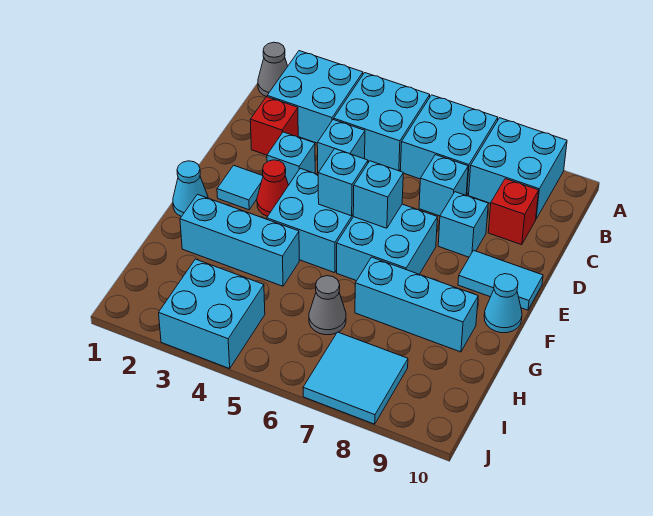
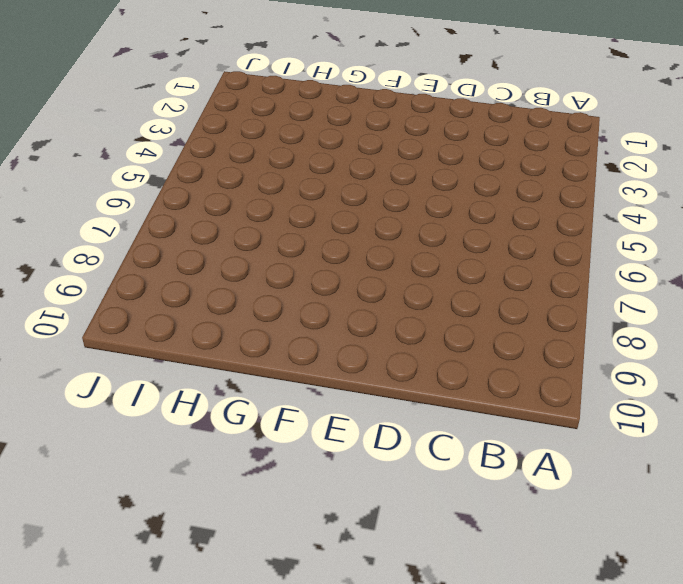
none -> grey cone A1 level 1
none -> cyan brick A2:B3 level 1
none -> cyan brick A4:B5 level 1

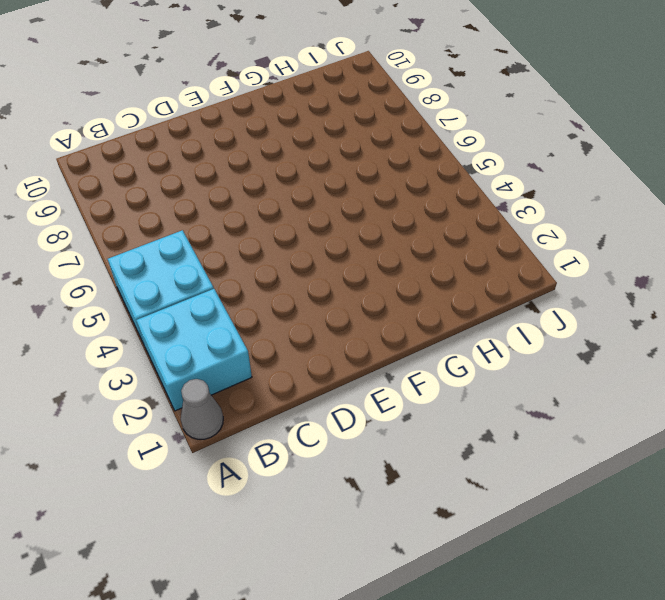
none -> cyan brick A6:B7 level 1
none -> cyan brick A8:B9 level 1
none -> red brick C2 level 1

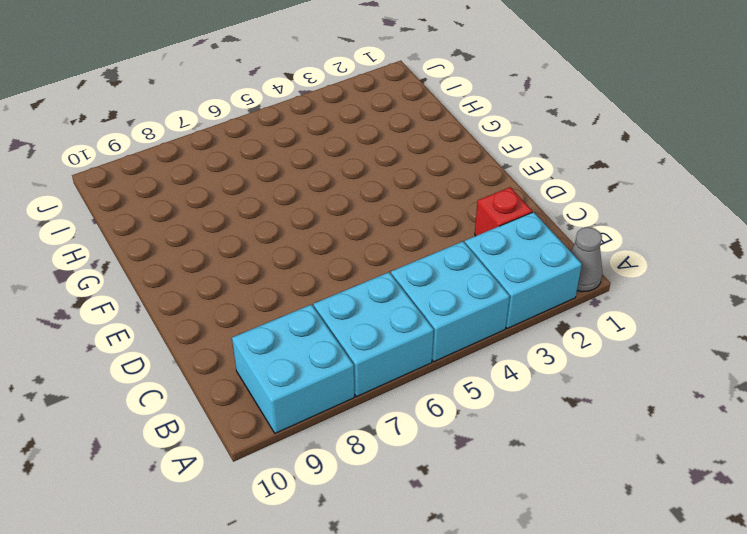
none -> cyan brick C4 level 1
none -> cyan brick C7 level 1
none -> red brick C9 level 1

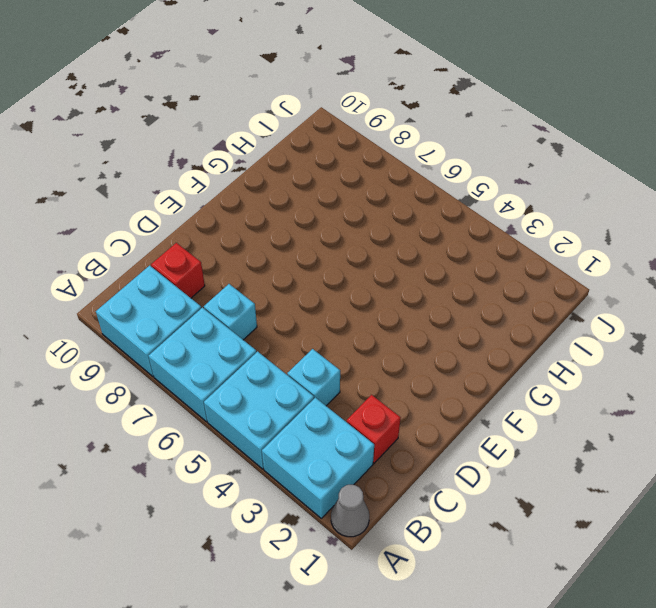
none -> cyan brick D3 level 1
none -> cyan brick D8 level 1
none -> cyan tile E2 level 1

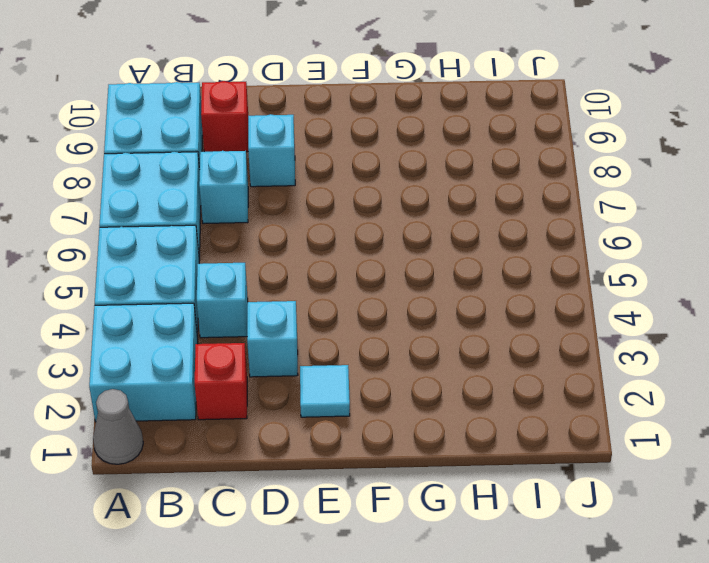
none -> red cone E3 level 1
none -> cyan brick E4:F5 level 1
none -> cyan brick E6:F7 level 1

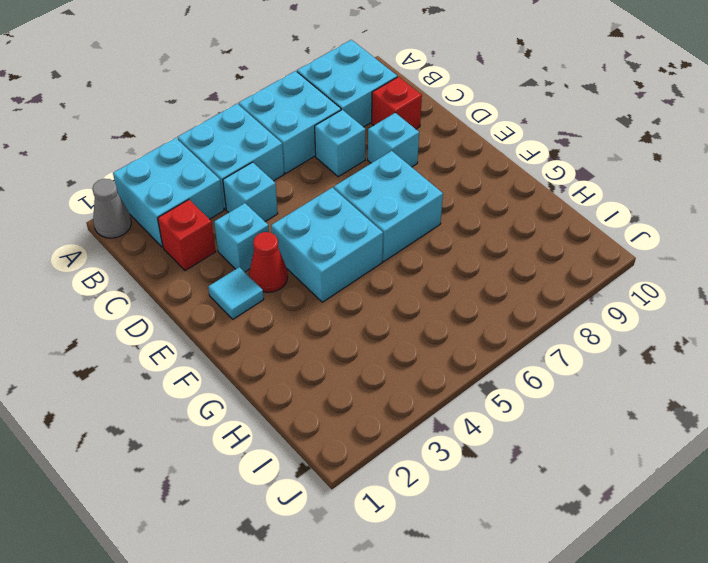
none -> cyan tile E9:E10 level 1
none -> cyan cone F1 level 1
none -> cyan cone F10 level 1

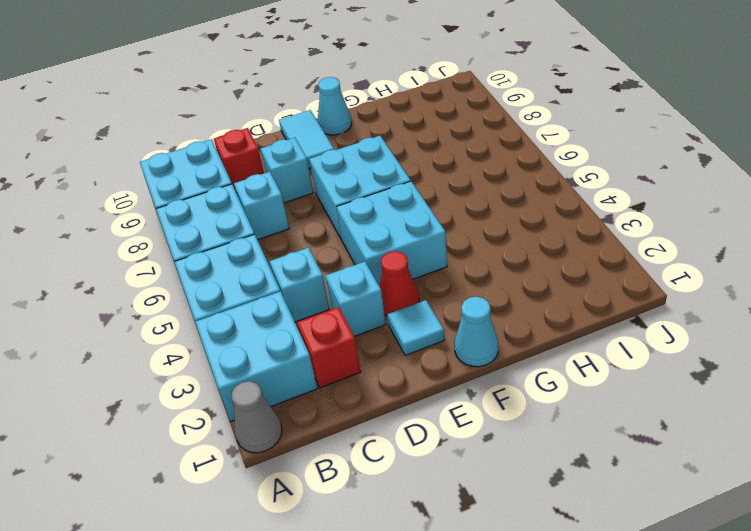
none -> cyan brick G2:G4 level 1
none -> cyan brick G7:G9 level 1
none -> grey cone H6 level 1

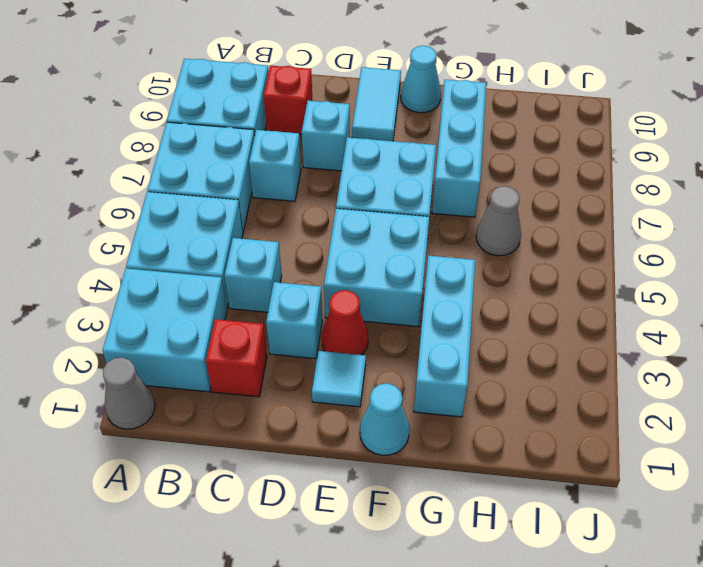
none -> cyan brick I3:J4 level 1
none -> cyan tile I7:J8 level 1
none -> cyan brick E5 level 2

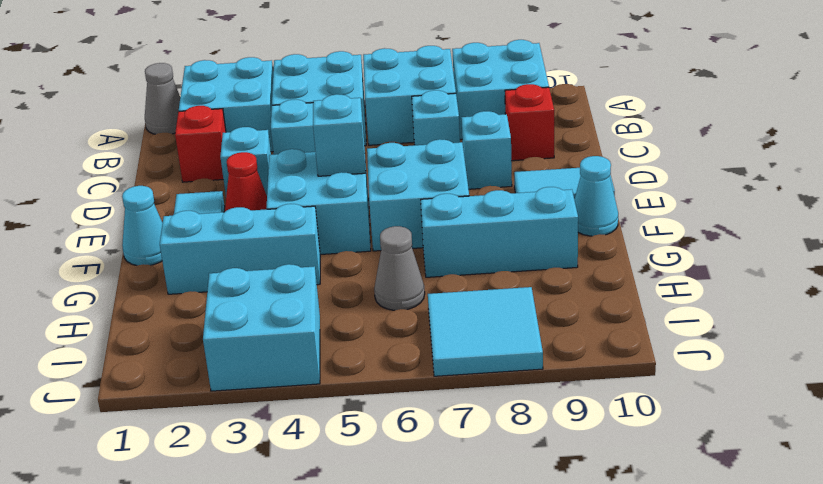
none -> cyan brick E6 level 2

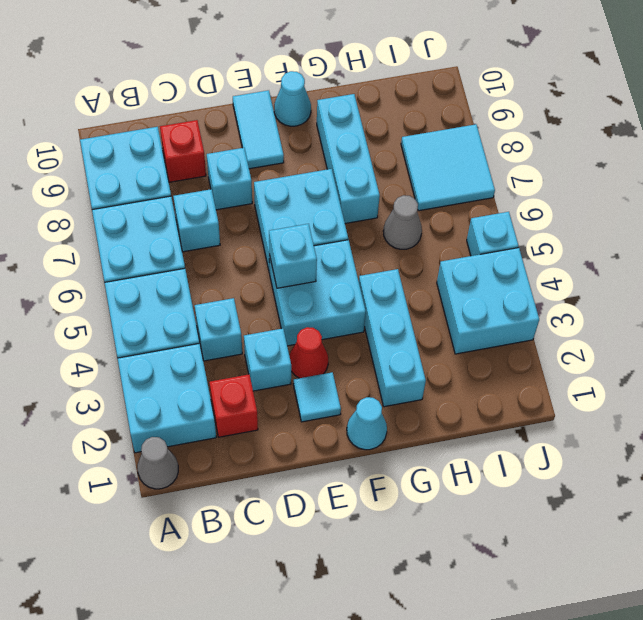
cyan brick J5 level 1 -> cyan brick E6 level 2

